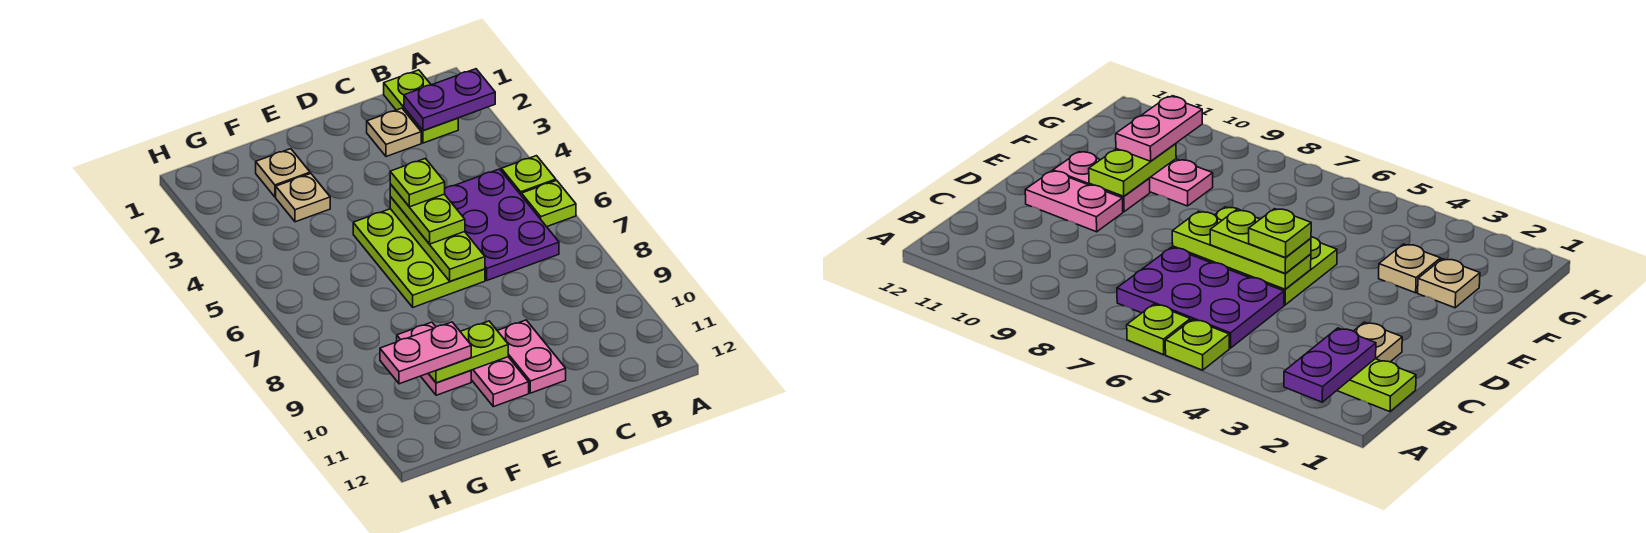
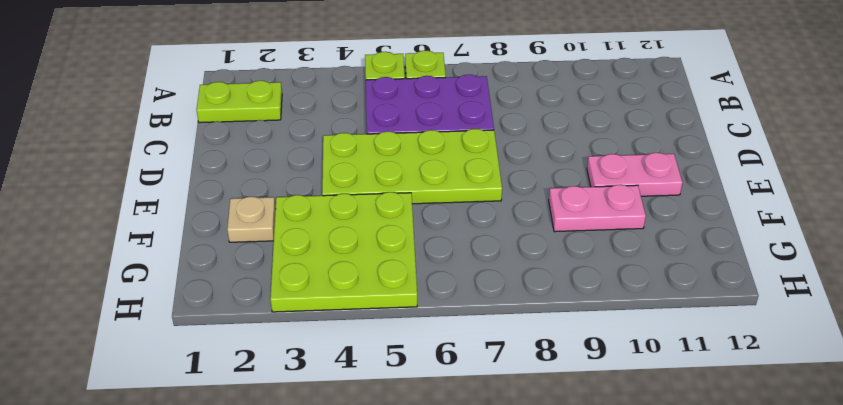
lime plate D4:E7 level 1 -> lime plate D5:E7 level 1
lime plate F3:H5 level 1 -> tan plate F3 level 1
none -> tan plate C2 level 1
none -> pink plate D10:D11 level 1
none -> purple plate A2:B2 level 2

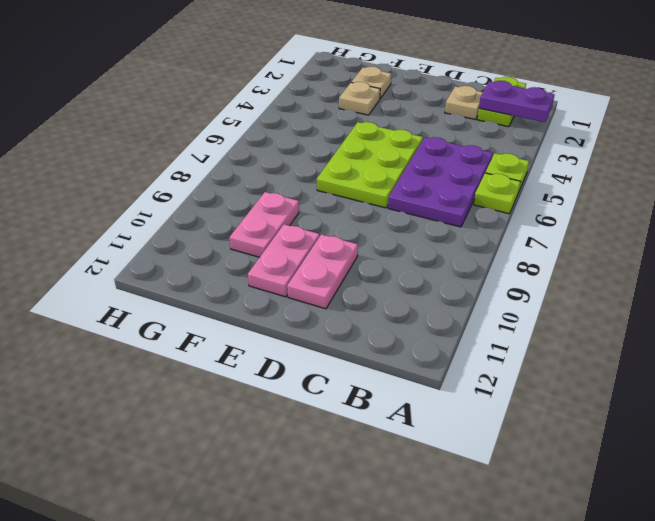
none -> lime plate D5:D7 level 2
none -> lime plate E10:F10 level 2
none -> lime plate D5:D6 level 3

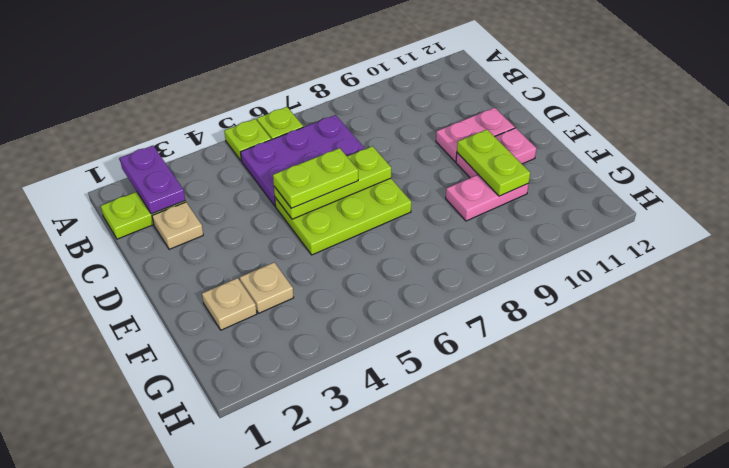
none -> pink plate F10:G10 level 3
none -> lime plate D5 level 4

